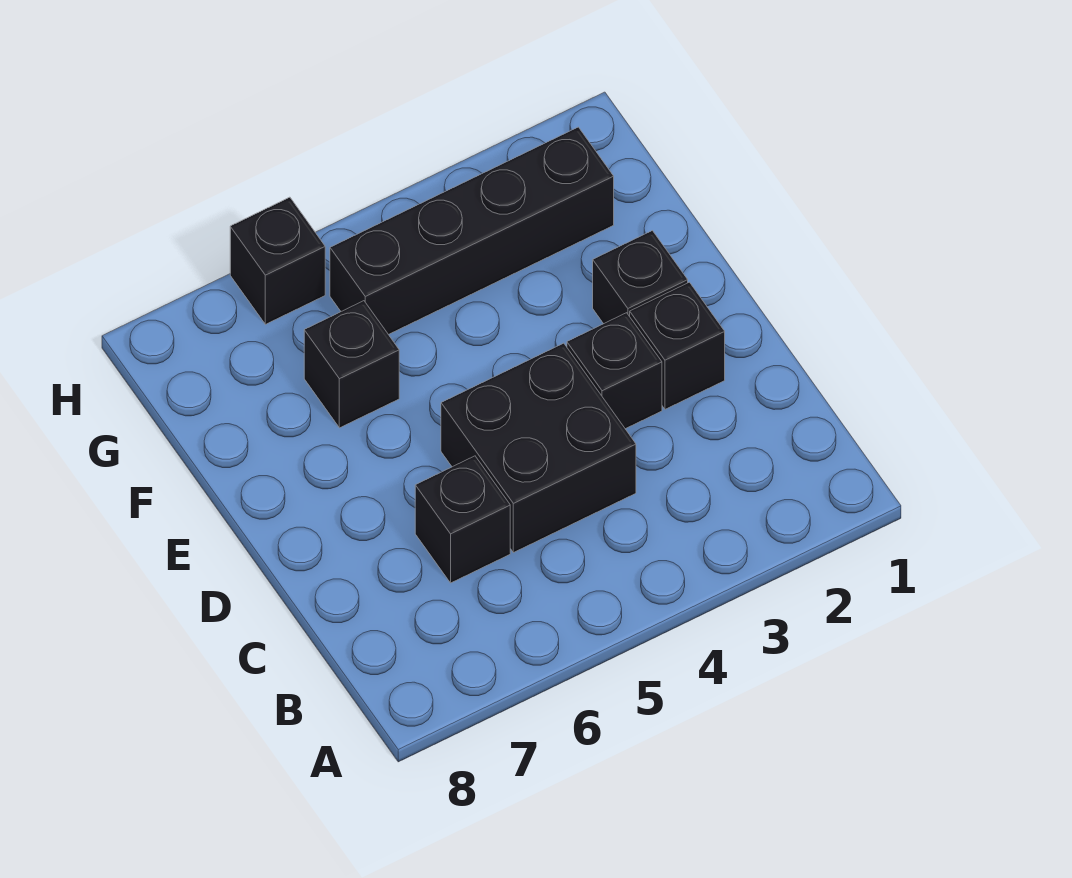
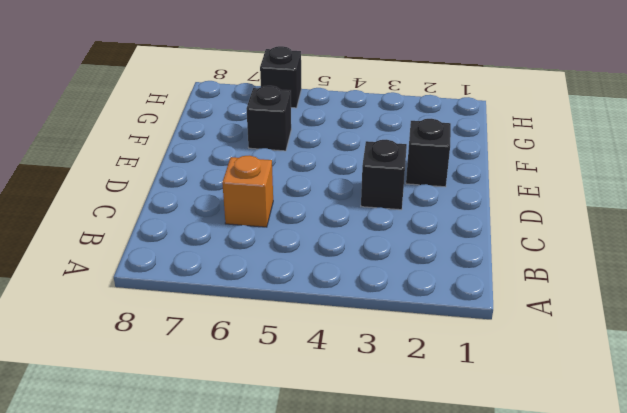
orange brick C6 level 1 -> black brick C6 level 1
none -> black brick C4:D5 level 1
none -> black brick D2 level 1

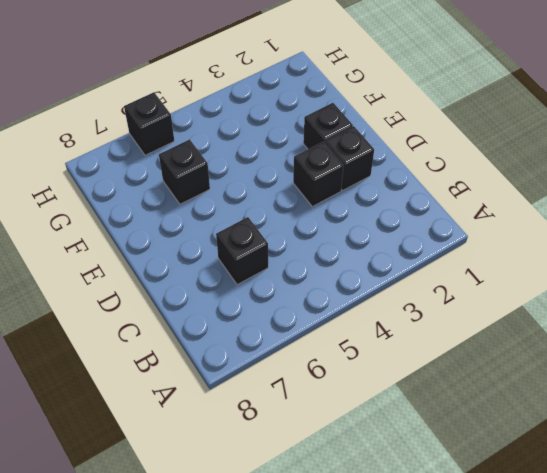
none -> black brick C4:D5 level 1
none -> black brick G2:G5 level 1

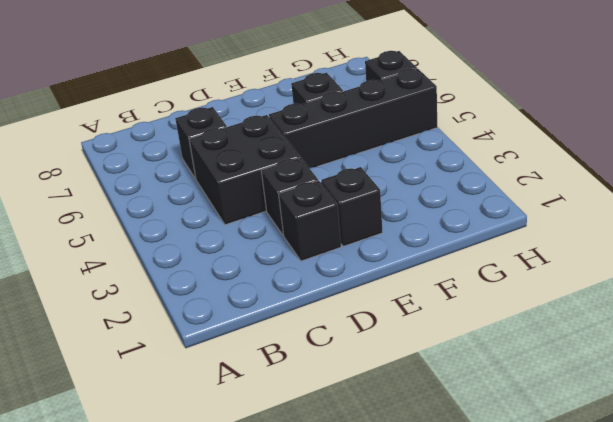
black brick E5:H5 level 1 -> black brick G2:G5 level 1

